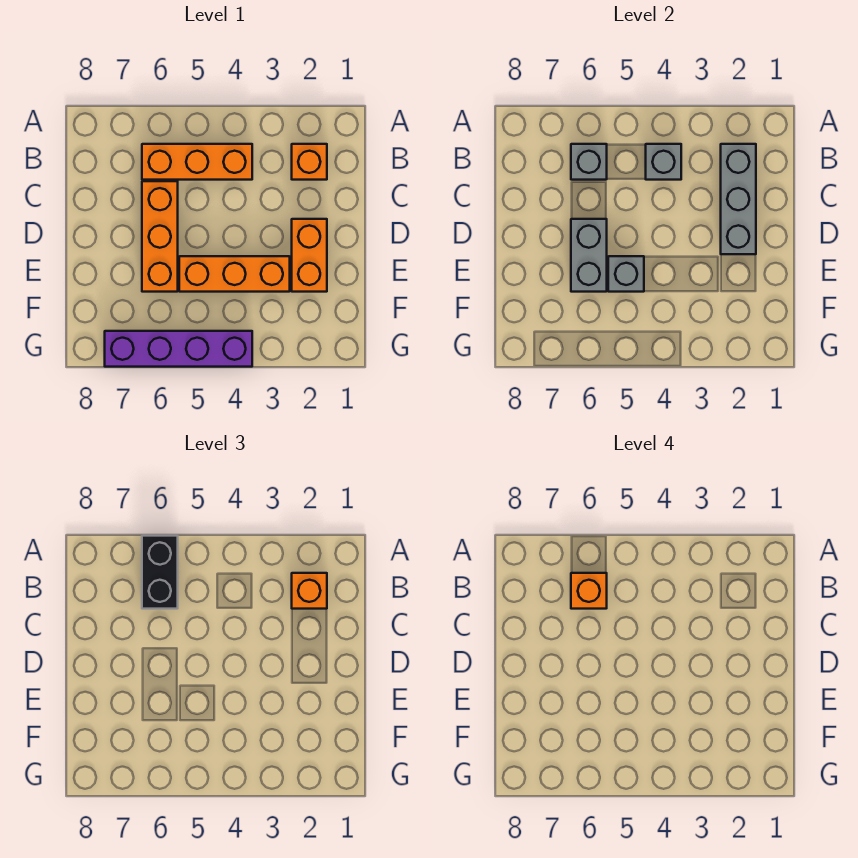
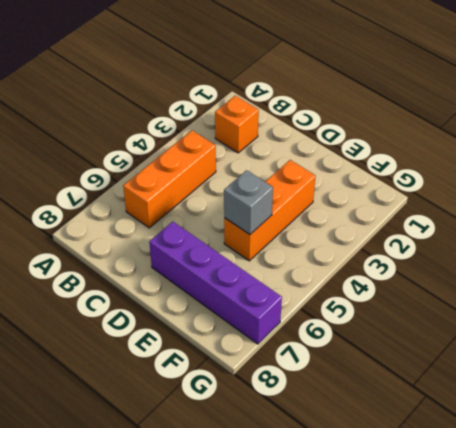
purple brick D7:G7 level 1 -> purple brick G4:G7 level 1
none -> orange brick C6:E6 level 1
none -> orange brick D2:E2 level 1
none -> grey brick B2:D2 level 2

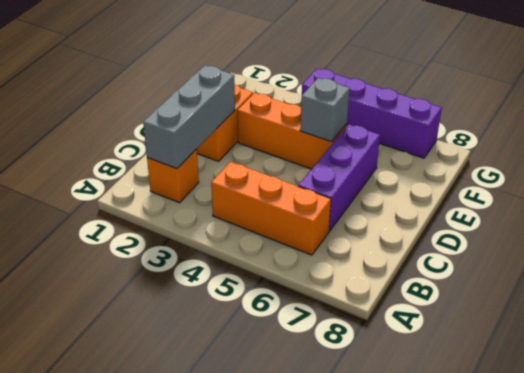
purple brick C6:E6 level 1 -> orange brick C6:E6 level 1
none -> grey brick B4 level 2
none -> grey brick B6 level 2
none -> grey brick D6:E6 level 2

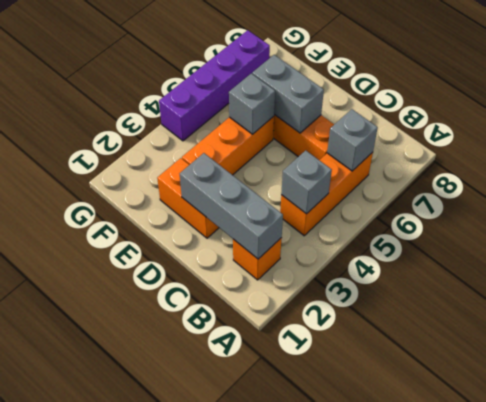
none -> black brick A6:B6 level 3
none -> orange brick B2 level 3
none -> orange brick B6 level 4

